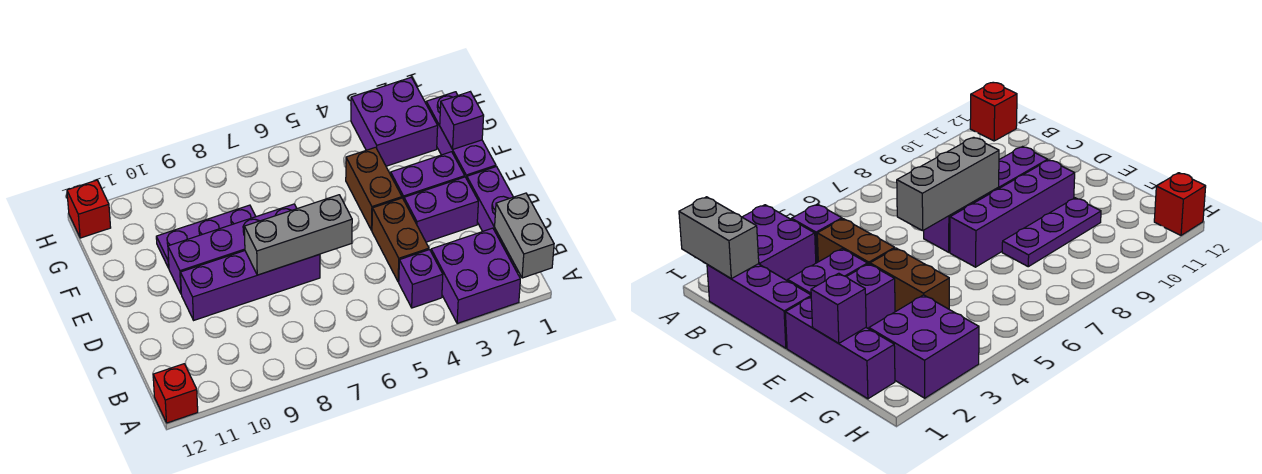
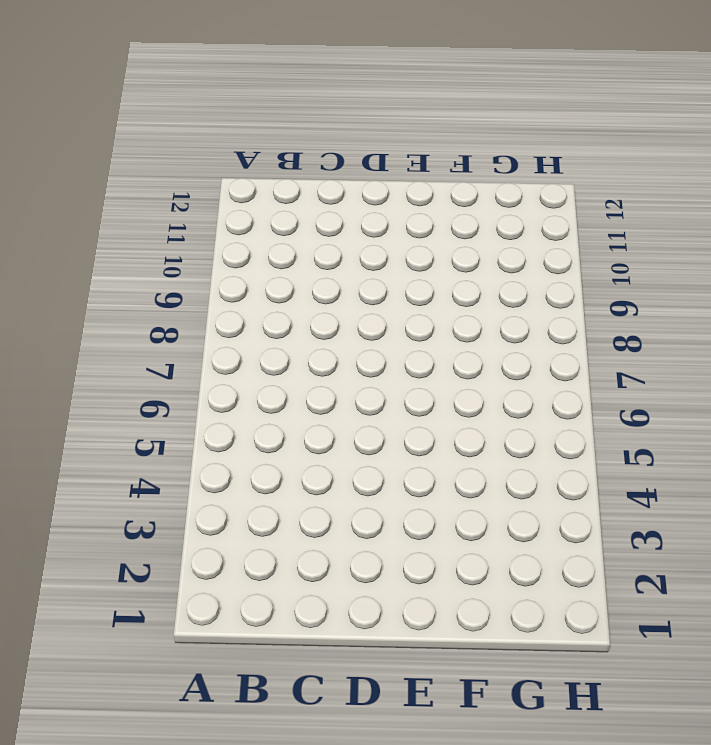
none -> purple brick A2:B3 level 1
none -> red brick A12 level 1
none -> purple brick B1:D1 level 1

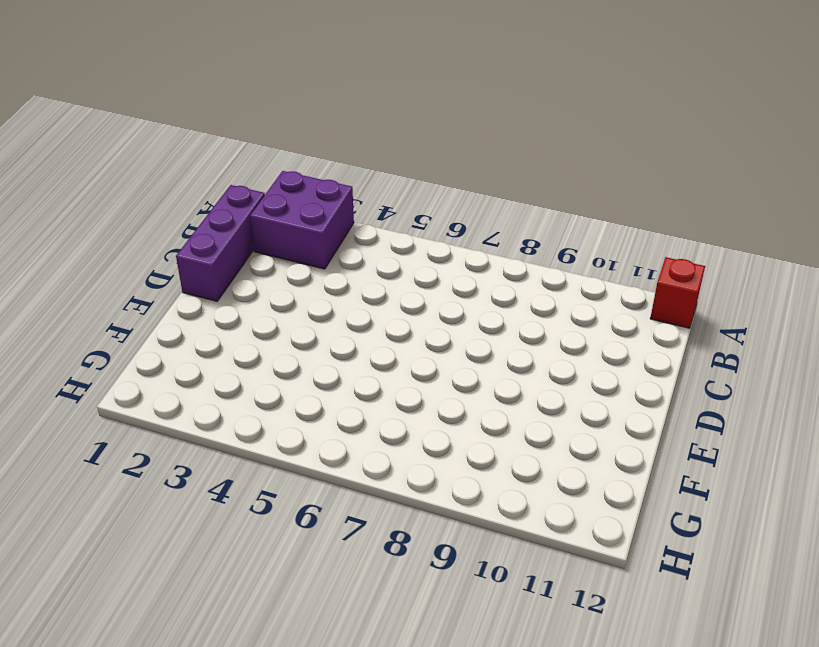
none -> purple brick B4 level 1
none -> brown brick C4:D4 level 1
none -> purple brick D2:D3 level 1

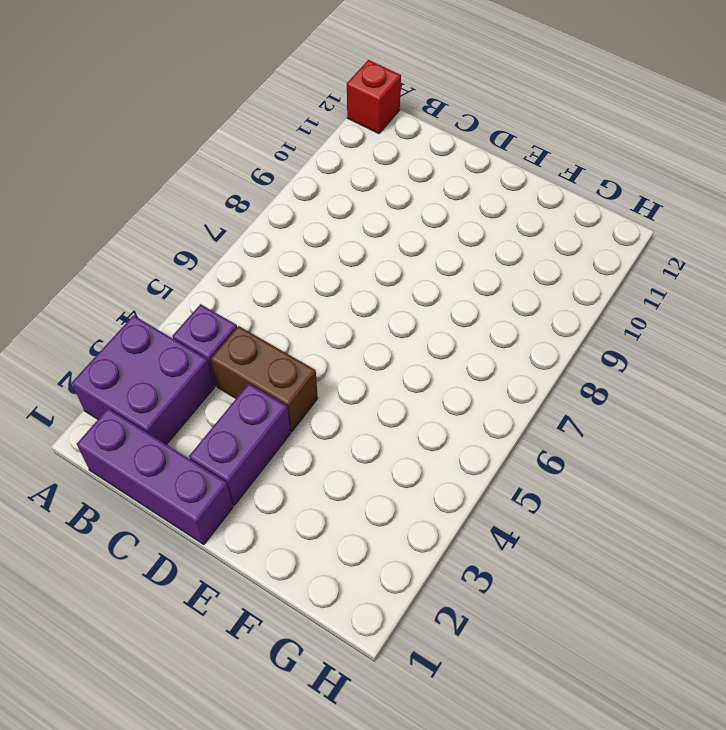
none -> purple brick D7:D10 level 1
none -> purple brick E1:G1 level 1
none -> purple brick E2:E3 level 1

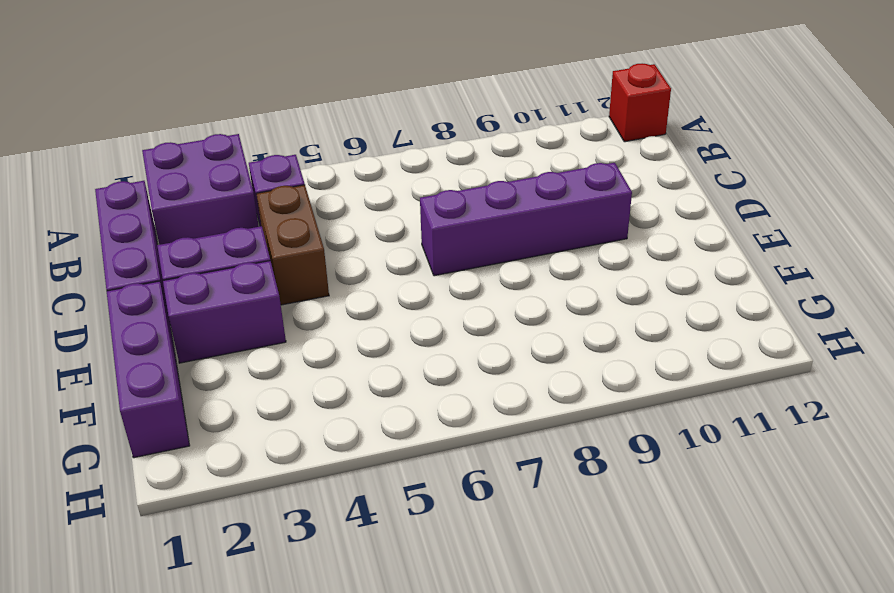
none -> brown brick E4:F4 level 1
none -> purple brick E7:E10 level 1
none -> purple plate F8:F10 level 1

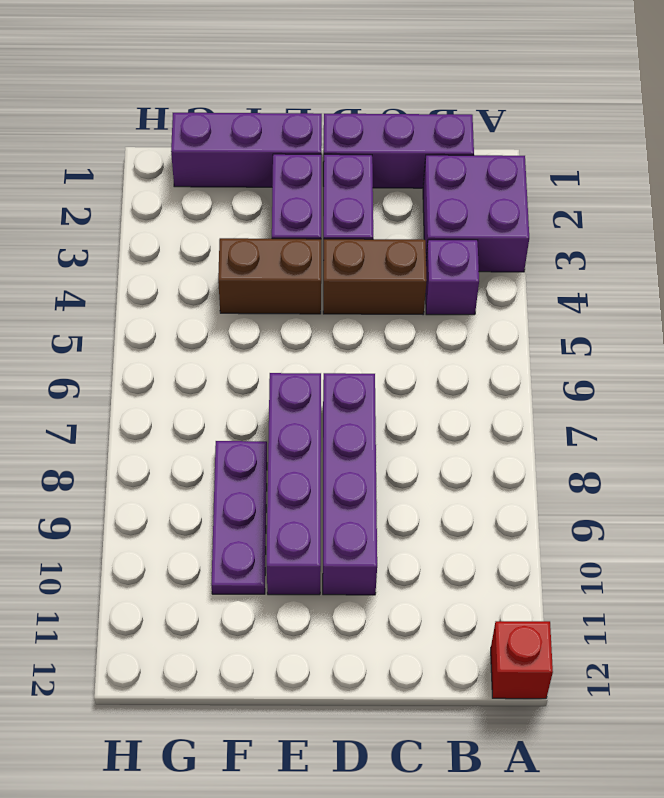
none -> purple brick G2:H3 level 1
none -> red brick H12 level 1
none -> grey brick A1:B1 level 2

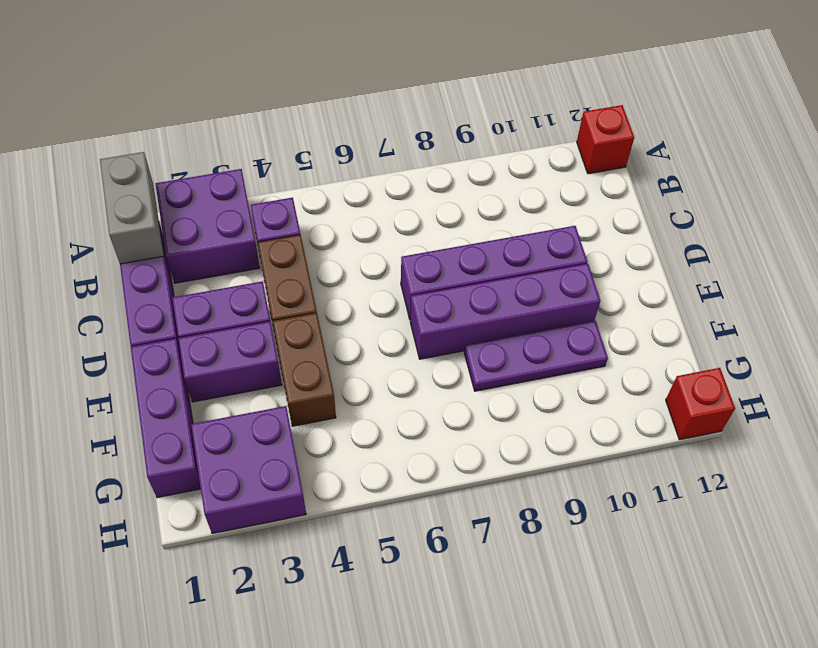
none -> grey brick D6:D8 level 2
none -> purple brick F1 level 2

